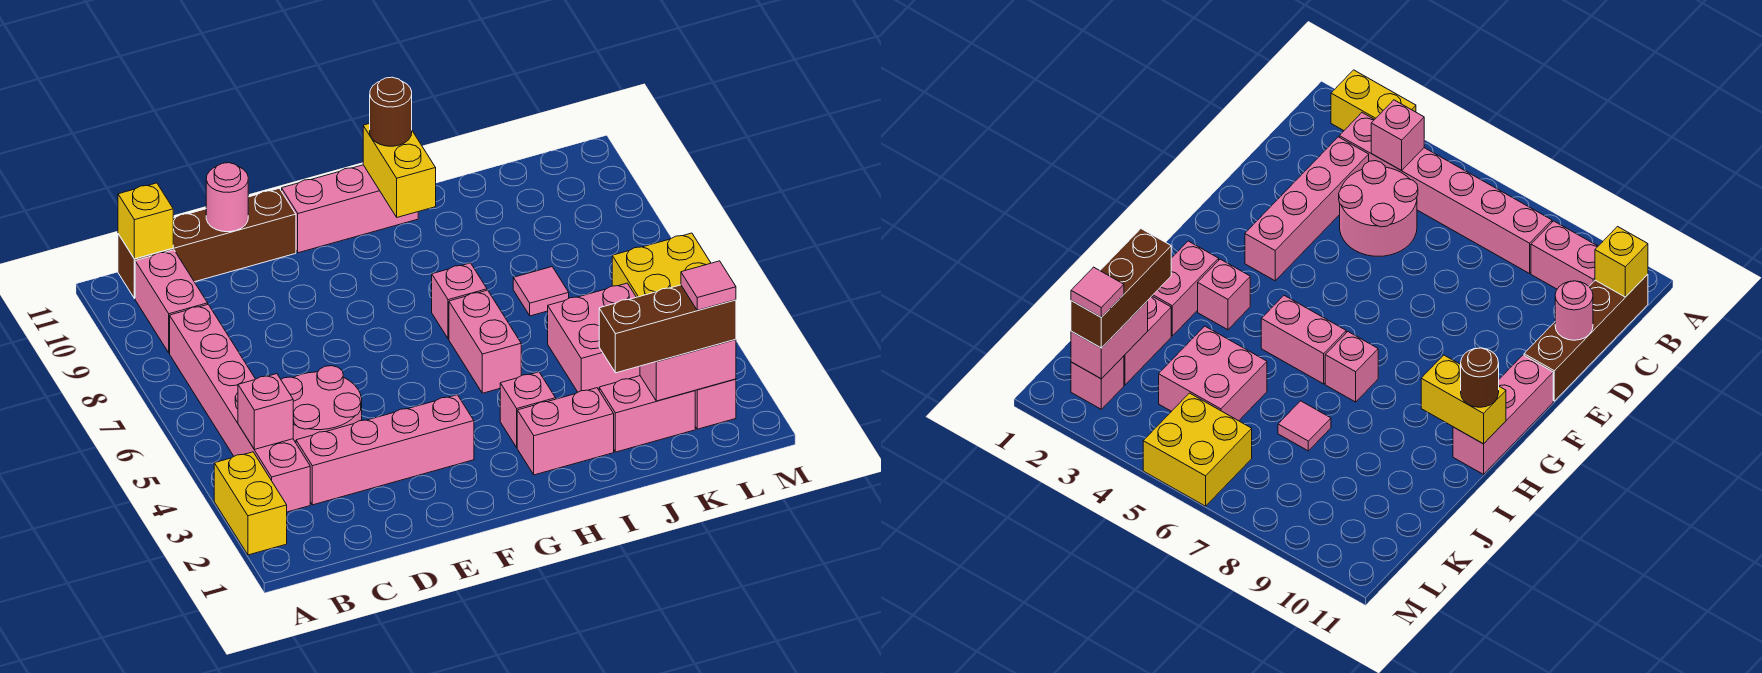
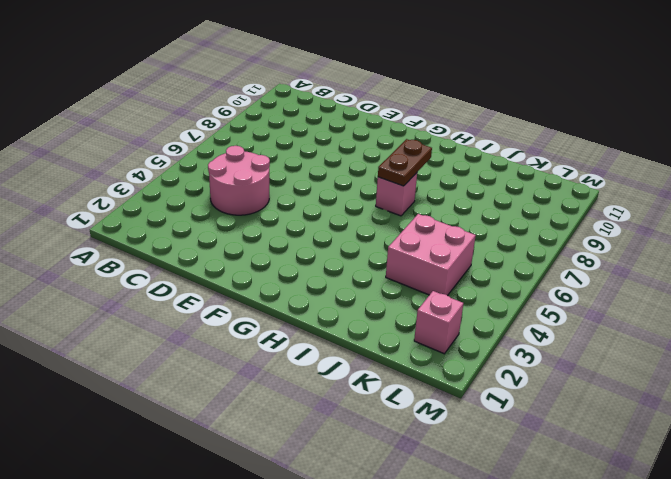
brown plate H7:H8 level 2 -> none
none -> yellow brick A2:A3 level 1
none -> pink brick B3:B8 level 1
none -> pink brick B9:B10 level 1

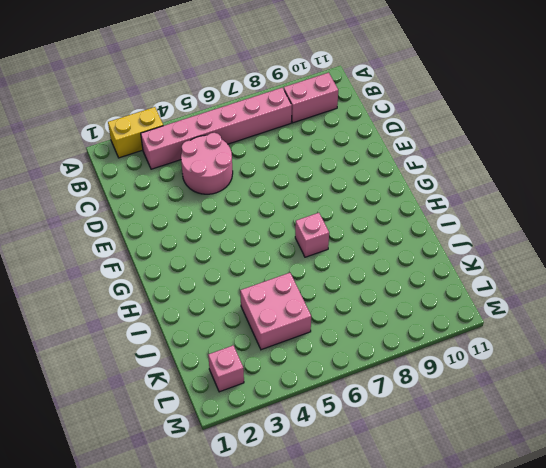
none -> brown brick B11:E11 level 1
none -> pink brick C3:F3 level 1
none -> pink brick F11:H11 level 1

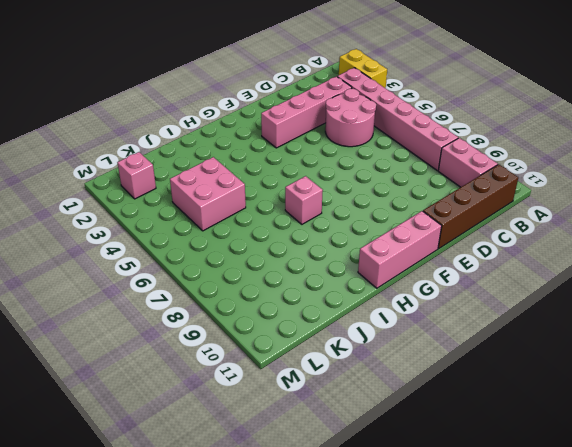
none -> pink brick H2:I2 level 1
none -> pink brick H3 level 1
none -> pink brick H5:H6 level 1

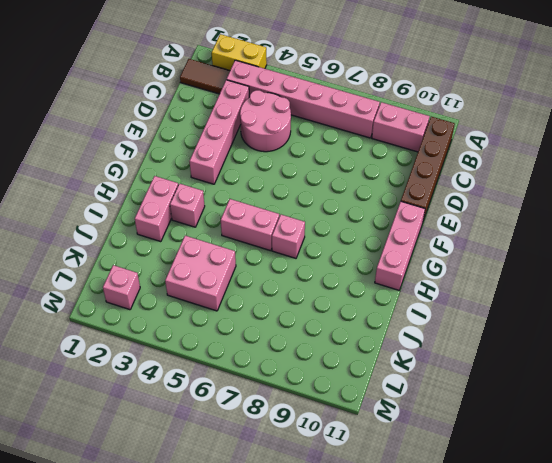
brown tile B1:B2 level 1 -> none
none -> pink brick J2:K2 level 1
none -> pink tile J7 level 1
none -> yellow brick L5:M6 level 1

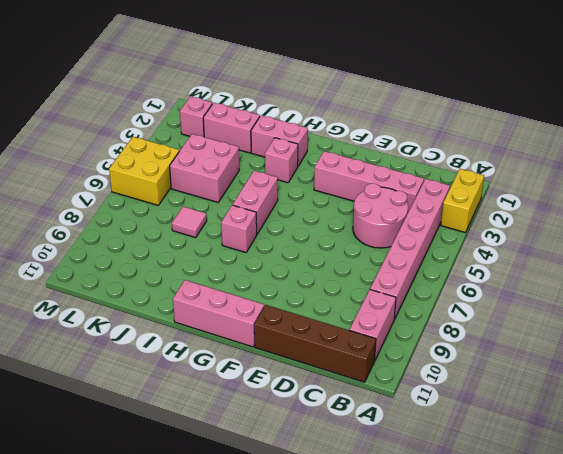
none -> pink brick B4 level 2
none -> yellow brick B11 level 2
none -> pink round brick D11 level 2

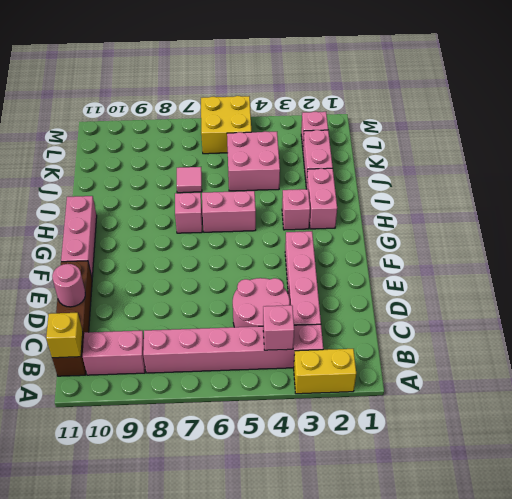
none -> yellow brick H10:H11 level 2
none -> pink brick K2:L2 level 2
none -> brown round brick H11 level 3

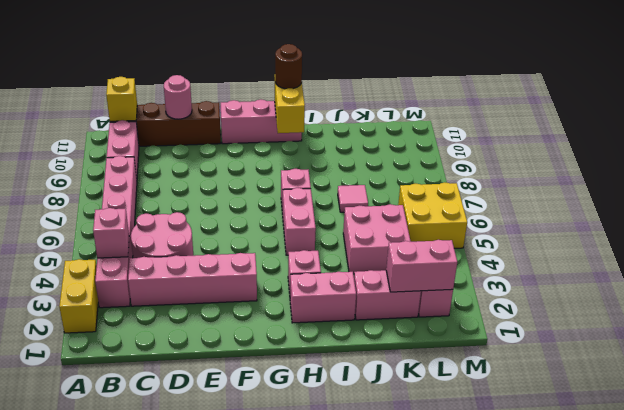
none -> brown brick J2:L2 level 3
none -> pink tile L2 level 4

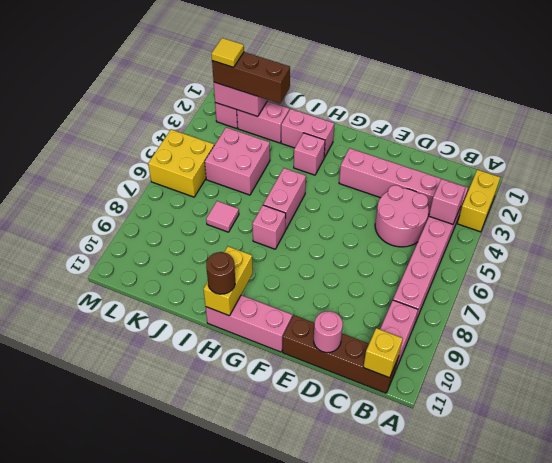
yellow tile L2 level 4 -> pink tile L2 level 4

